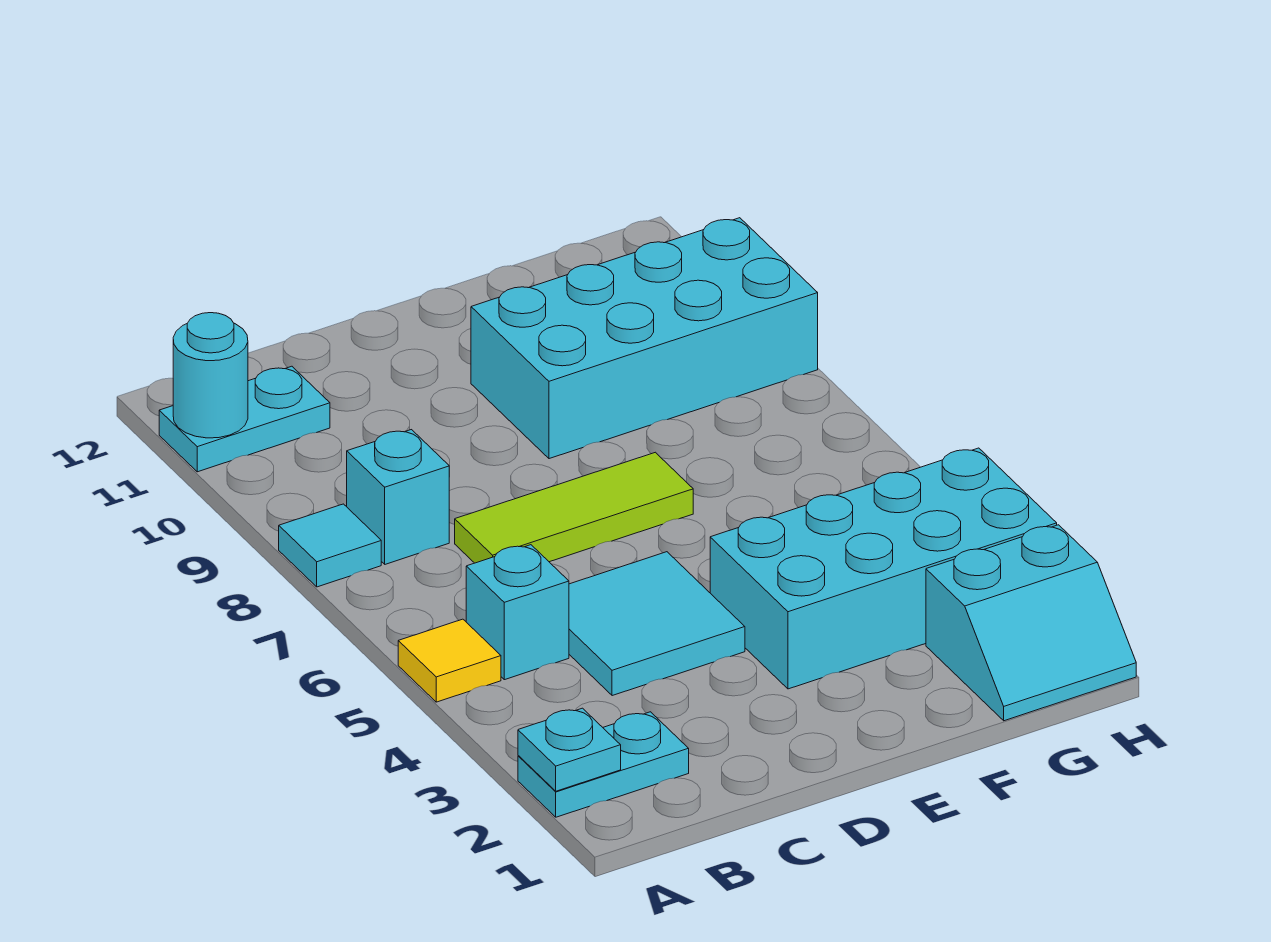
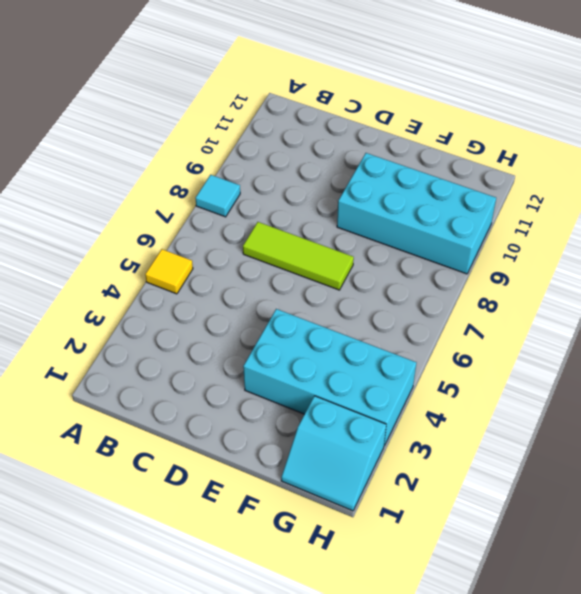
none -> cyan plate A2:B2 level 1
none -> cyan plate A11:B11 level 1
none -> cyan brick B5 level 1

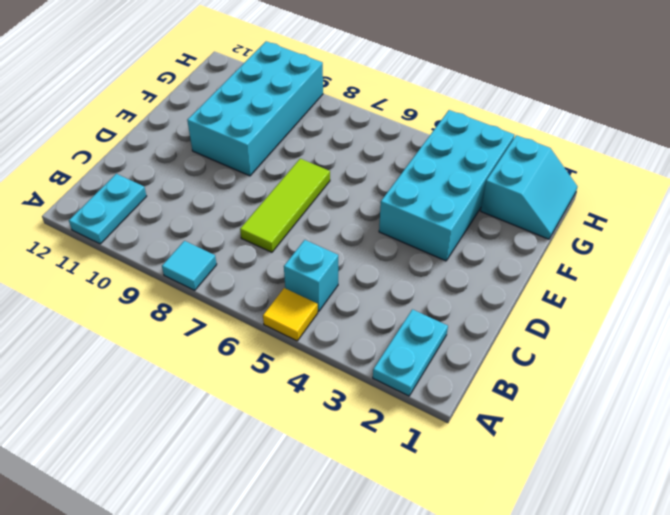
none -> cyan brick B8 level 1
none -> cyan tile C4:D5 level 1
none -> cyan plate A2 level 2

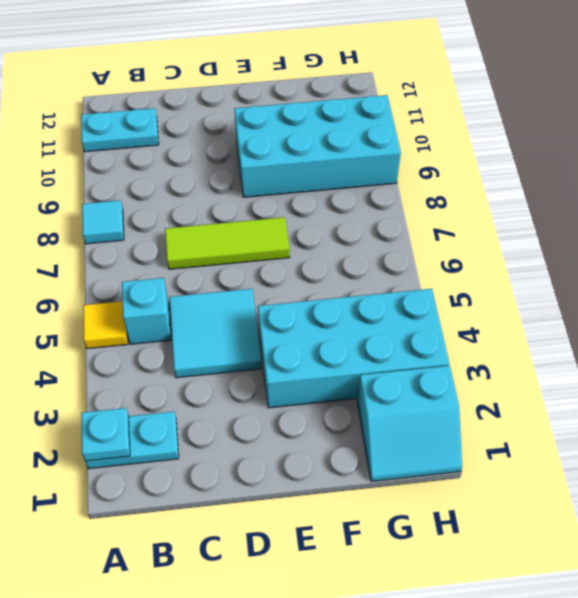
none -> cyan brick B8 level 1
none -> cyan round brick A11 level 2

